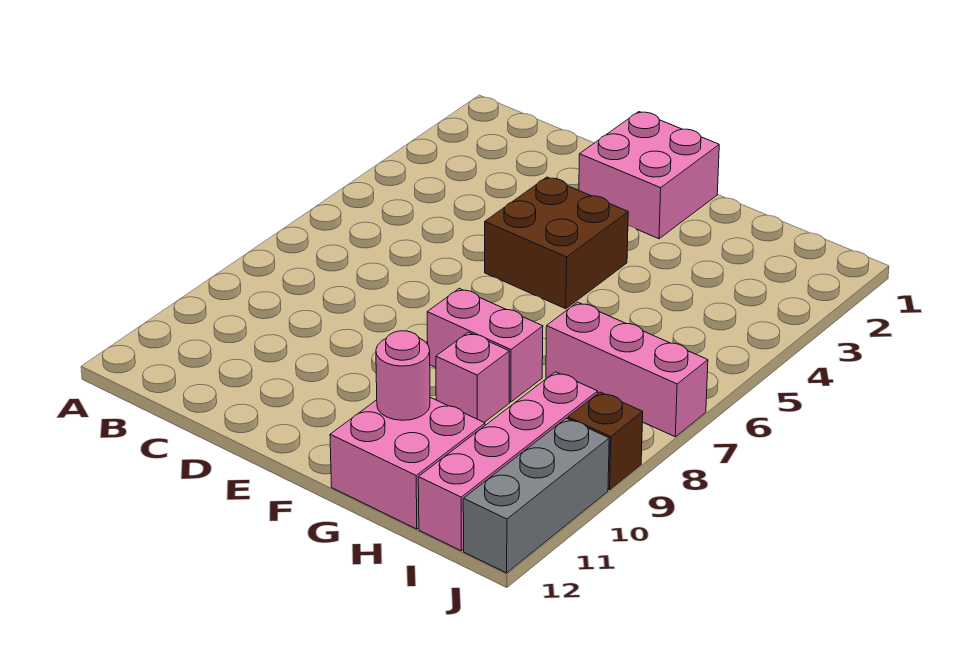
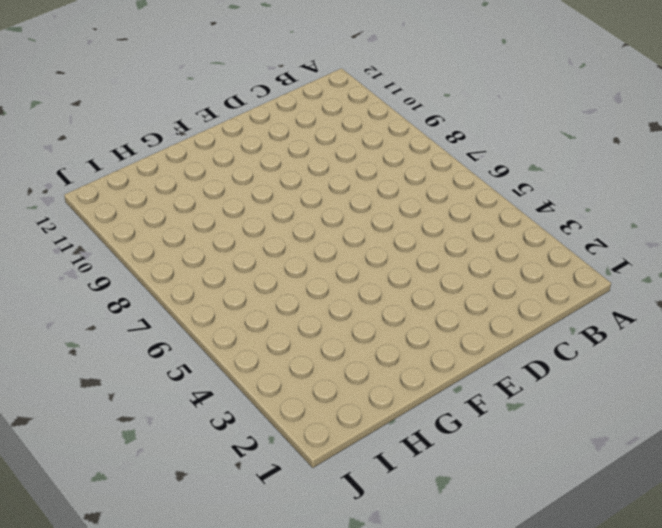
none -> pink brick E1:F2 level 1
none -> brown brick E4:F5 level 1

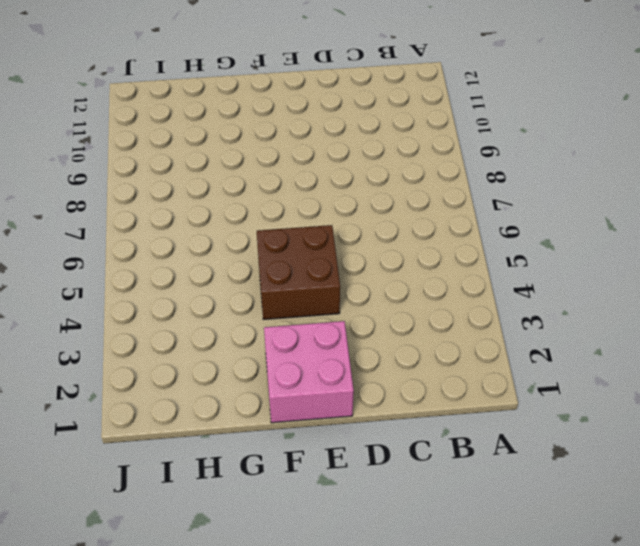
none -> pink brick F8:G8 level 1
none -> pink brick G9 level 1

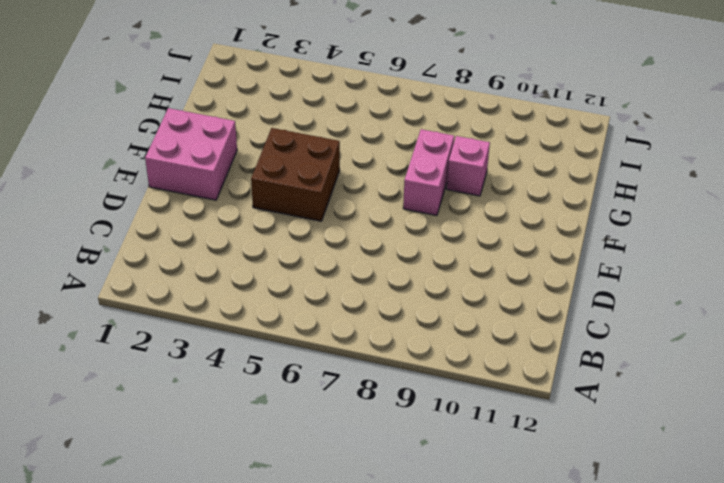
none -> pink brick G11:H12 level 1
none -> pink brick H7:J7 level 1

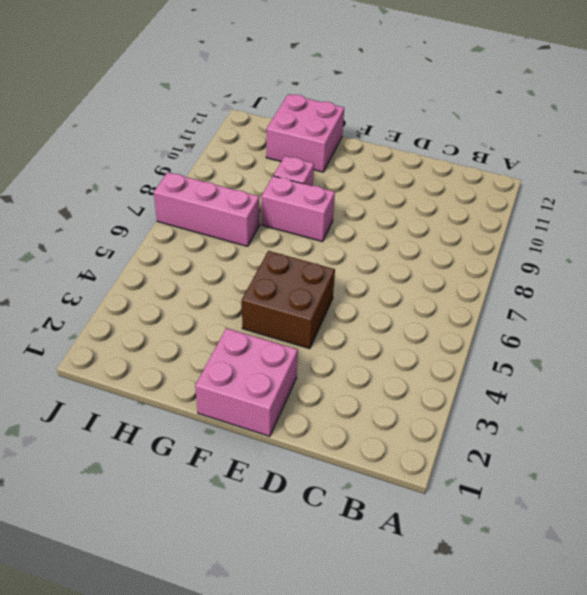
none -> pink brick I9:I12 level 1
none -> brown brick J9 level 1

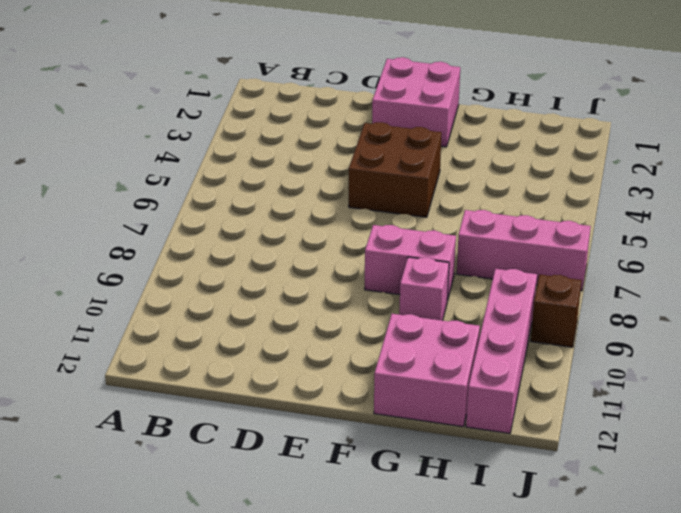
none -> grey brick J10:J12 level 1
none -> pink round brick G11 level 2

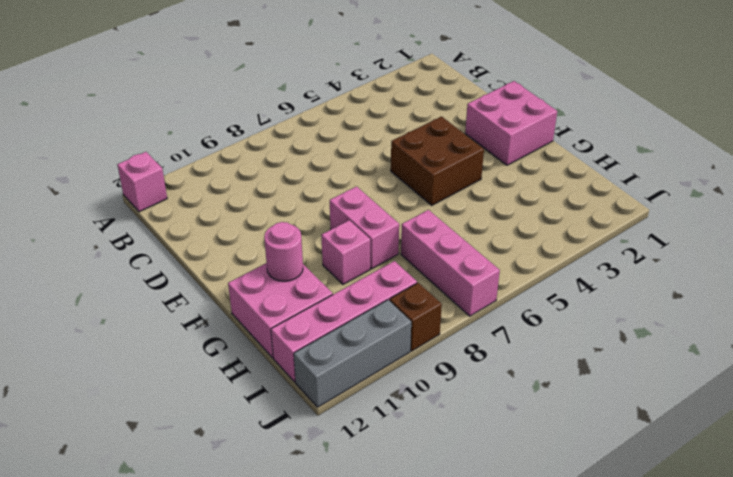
pink brick A12 level 1 -> none

